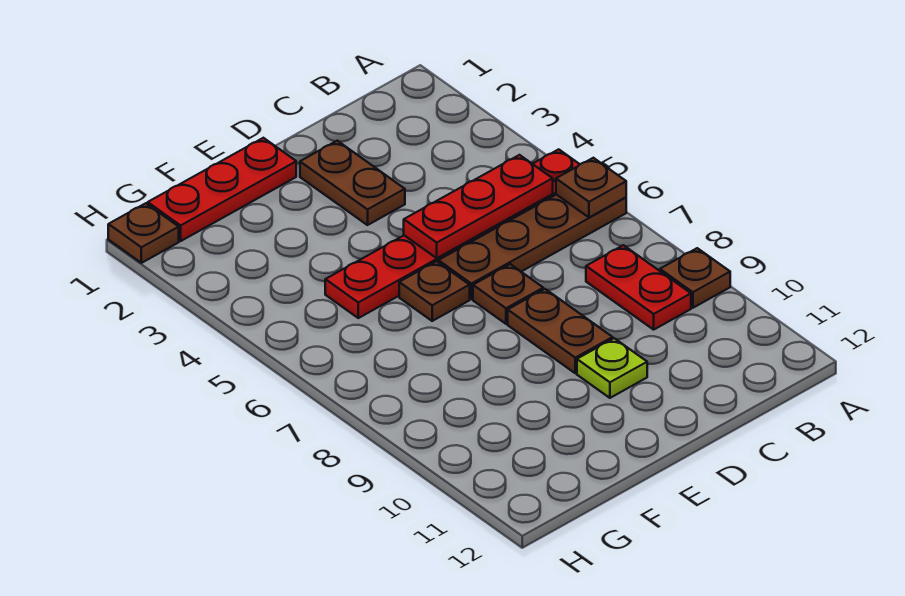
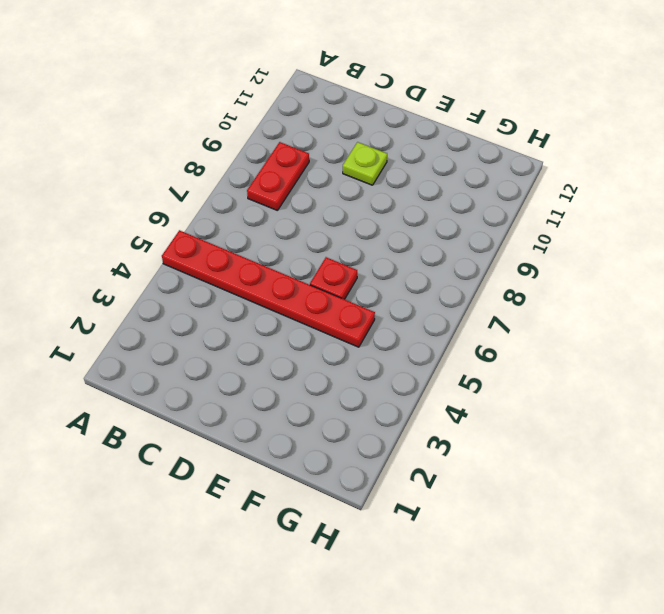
red plate E6 level 1 -> brown plate E6 level 1
none -> brown plate A6:D6 level 1
none -> brown plate A9 level 1
none -> brown plate D2:D3 level 1

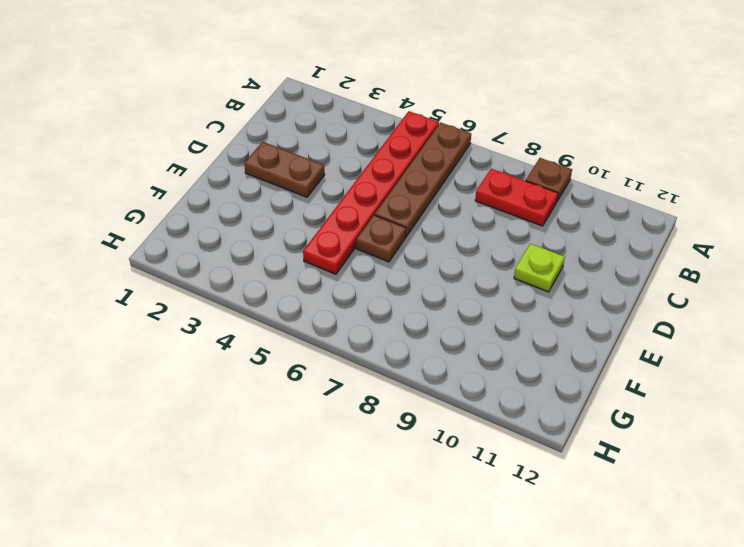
none -> brown plate D7 level 1
none -> brown plate D8:D9 level 1
none -> red plate E1:G1 level 1

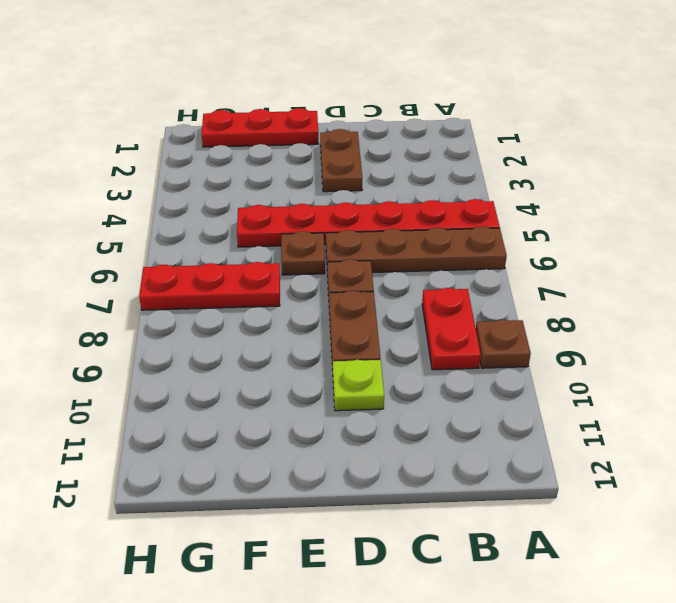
red plate F7:H7 level 1 -> red plate B5:D5 level 2
none -> brown plate H1 level 1
none -> brown plate A6 level 2

